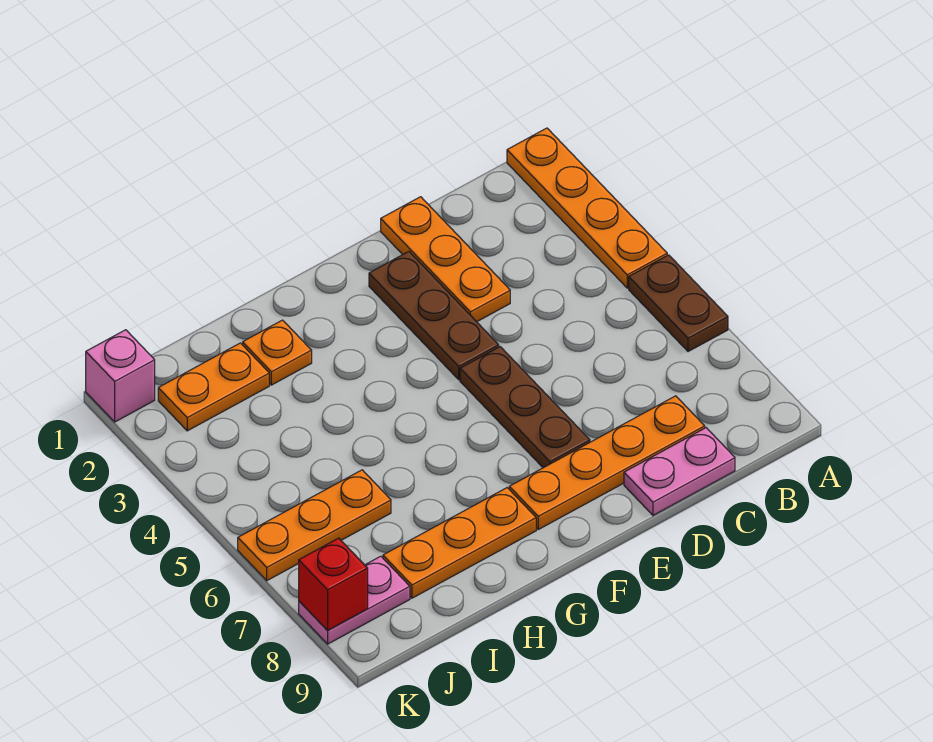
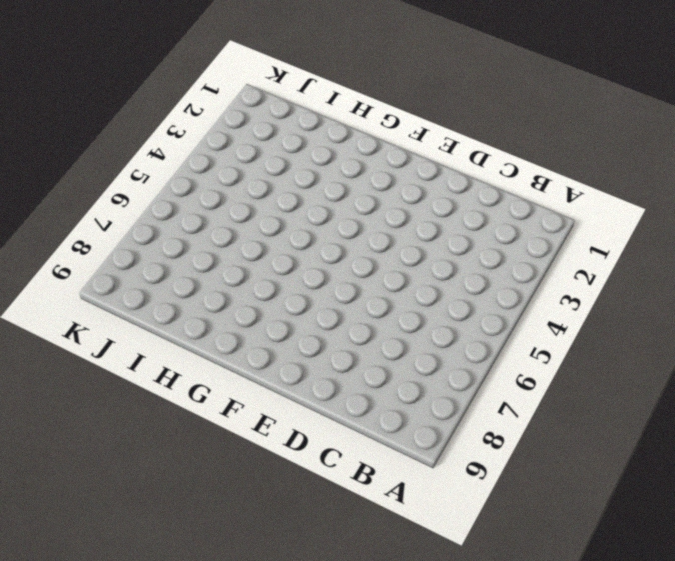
none -> orange plate A1:A4 level 1
none -> brown plate A5:A6 level 1
none -> orange plate C8:F8 level 1

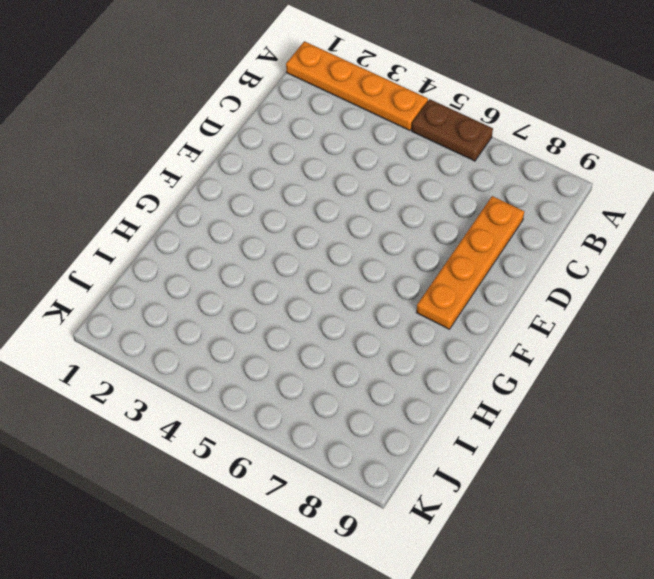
none -> pink plate C9:D9 level 1
none -> orange plate D1:D3 level 1
none -> brown plate E2:E4 level 1

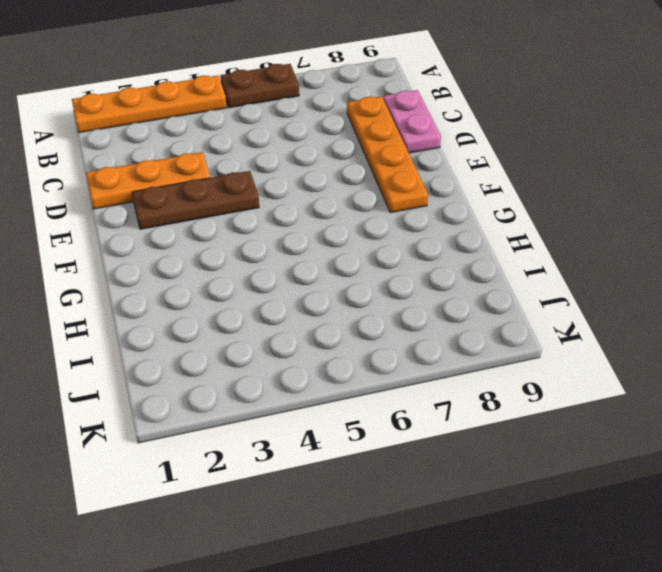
none -> brown plate E5:E7 level 1
none -> orange plate G8:I8 level 1
none -> orange plate H2 level 1

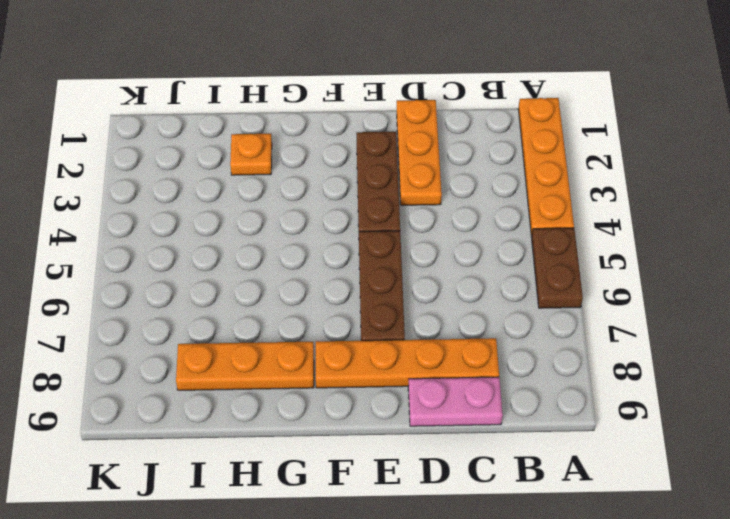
none -> orange plate I2:J2 level 1
none -> orange plate I6:K6 level 1
none -> pink plate J8:K8 level 1

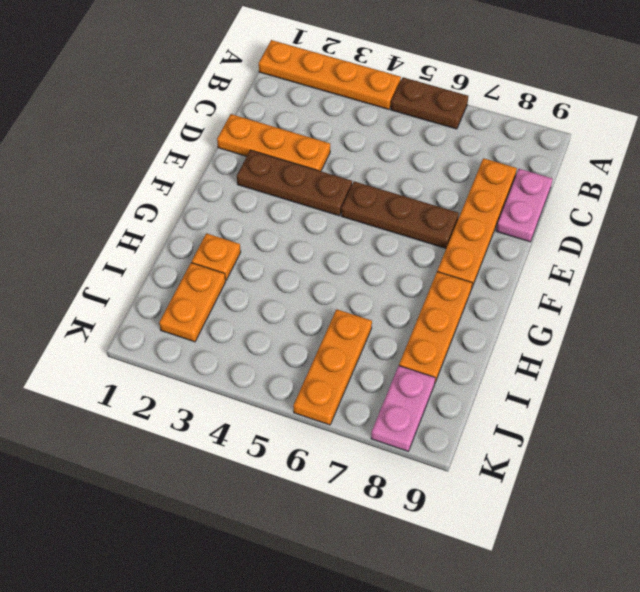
none -> pink brick K1 level 1
none -> red brick K8 level 2

